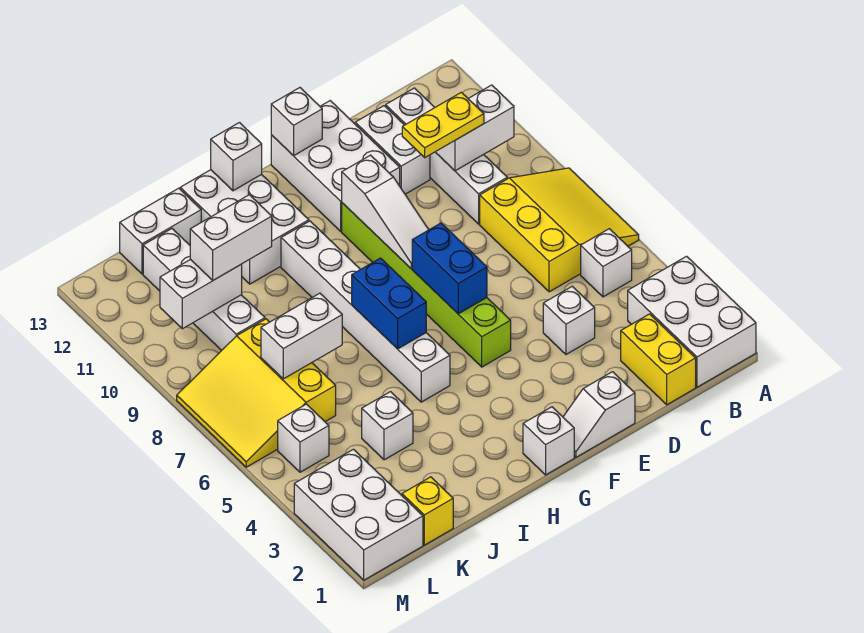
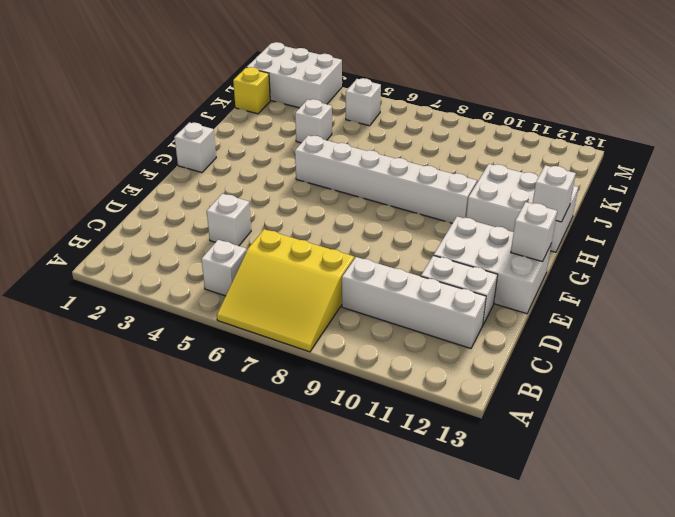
none -> white brick A1:B3 level 1
none -> yellow brick C1:C2 level 1
none -> white slope E1:F1 level 1 top E
none -> lime brick F5:F10 level 1

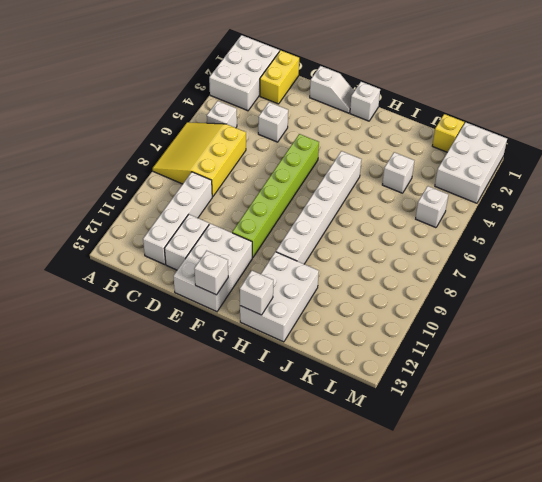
none -> white brick J13:K13 level 1
none -> yellow slope K6:M8 level 1 top K
none -> white brick K9:K12 level 1
none -> white brick B10:C10 level 2

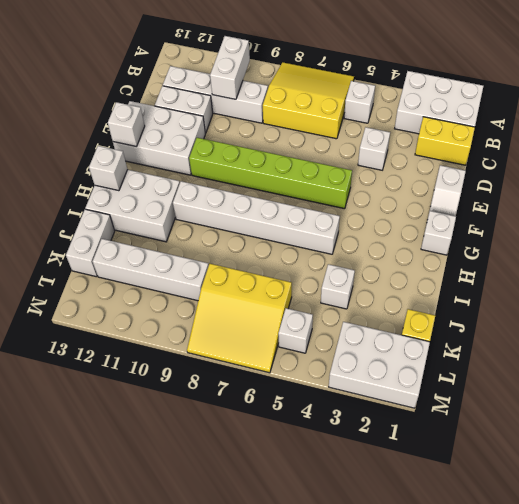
none -> blue brick F6:F7 level 2
none -> white slope F8:F10 level 2 top 10
none -> blue brick H6:H7 level 2
none -> white brick J7:K7 level 2

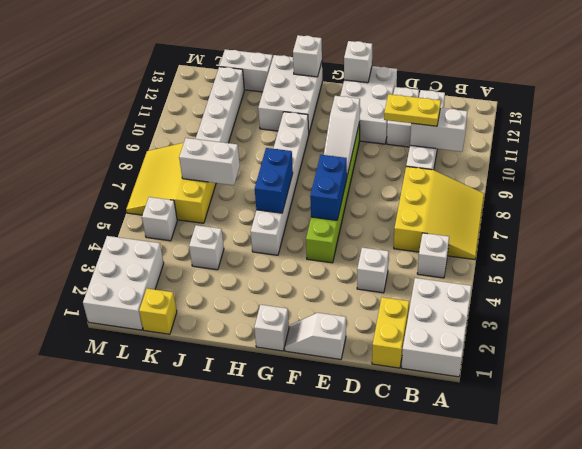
none -> white brick K10:L10 level 2
none -> white brick J10:K10 level 3

